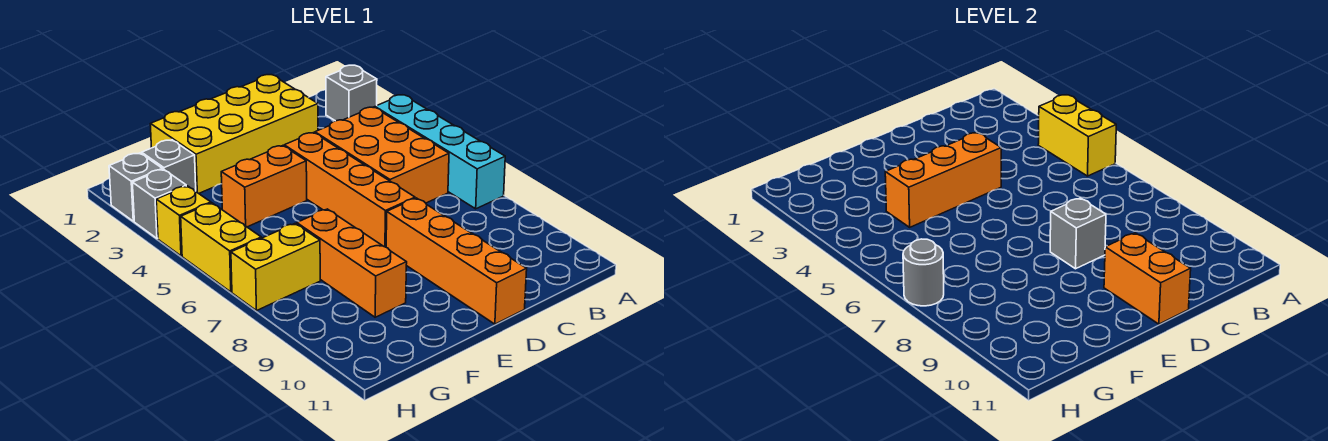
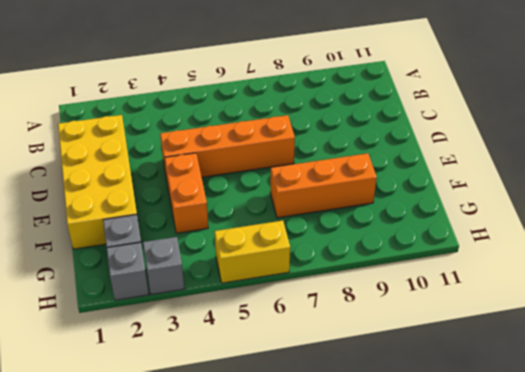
none -> grey brick A2 level 1
none -> cyan brick A4:A7 level 1
none -> orange brick B4:C6 level 1

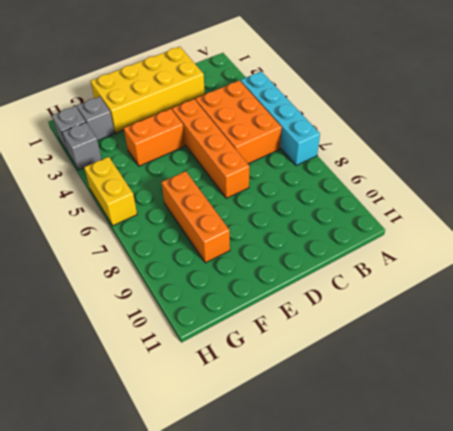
none -> grey brick A2 level 1
none -> orange brick D8:D11 level 1
none -> yellow brick G7:H7 level 1

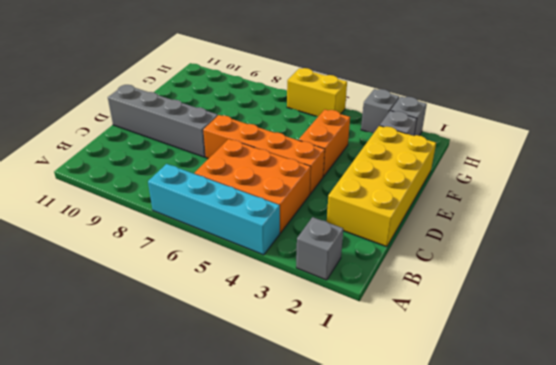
grey brick D8:D11 level 1 -> orange brick D8:D11 level 1
none -> orange brick F7:F9 level 1
none -> yellow brick G7:H7 level 1
none -> yellow brick H4 level 1

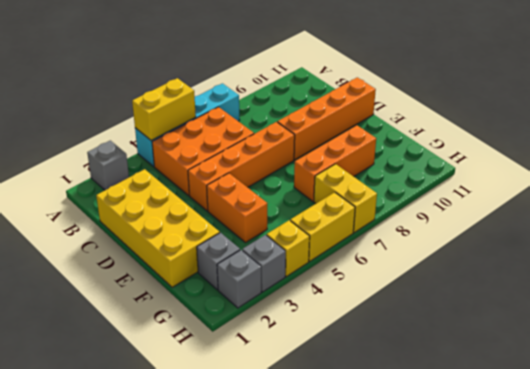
none -> orange brick D4:F4 level 2
none -> grey brick D8 level 2
none -> orange brick D10:D11 level 2

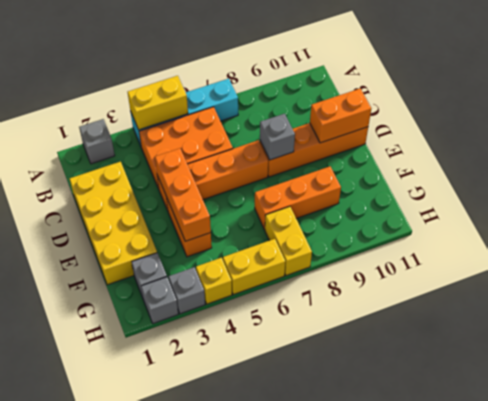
none -> grey round brick H7 level 2

